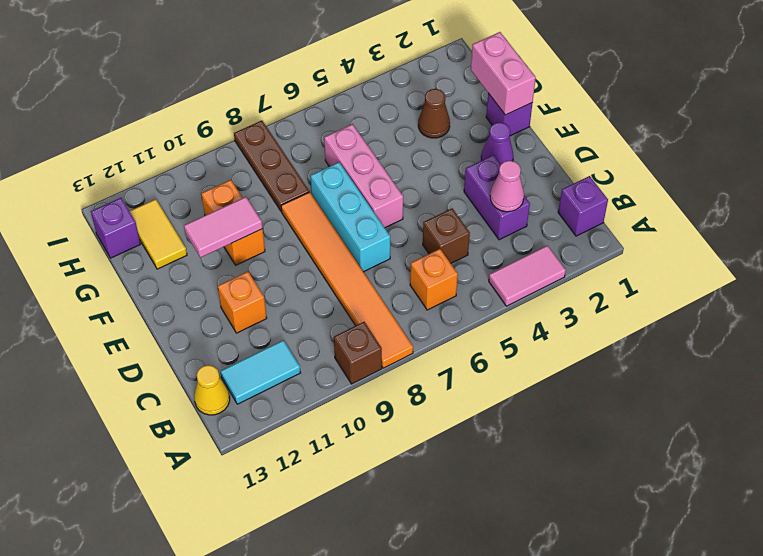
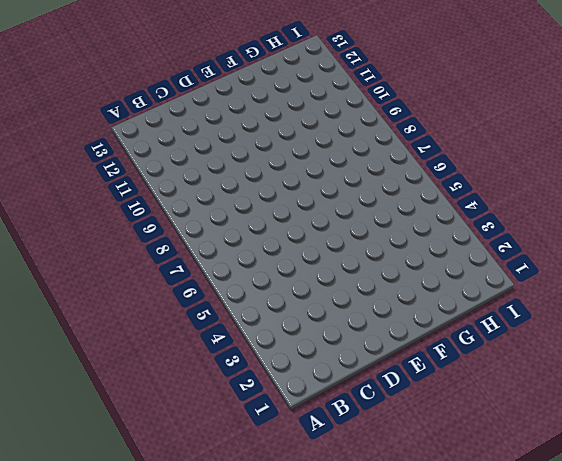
none -> pink tile A3:A4 level 1
none -> orange tile A8:F8 level 1
none -> brown brick A9 level 1

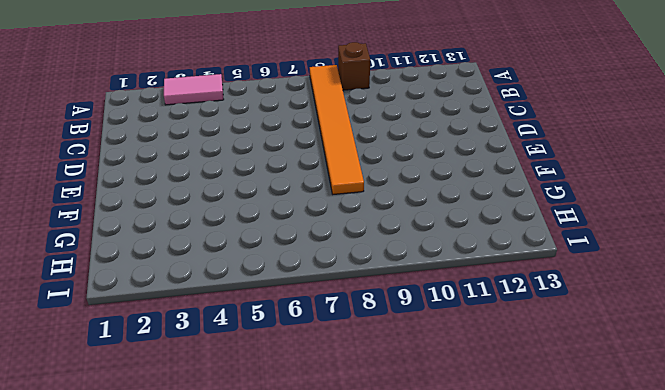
none -> purple brick B1 level 1
none -> orange brick B6 level 1
none -> cyan tile B11:B12 level 1

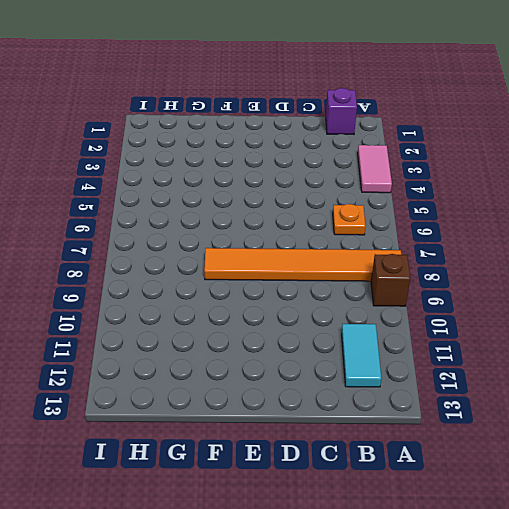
orange plate B6 level 1 -> orange brick B6 level 1
none -> yellow cone B13 level 1
none -> purple brick C3:D3 level 1
none -> brown brick C5 level 1

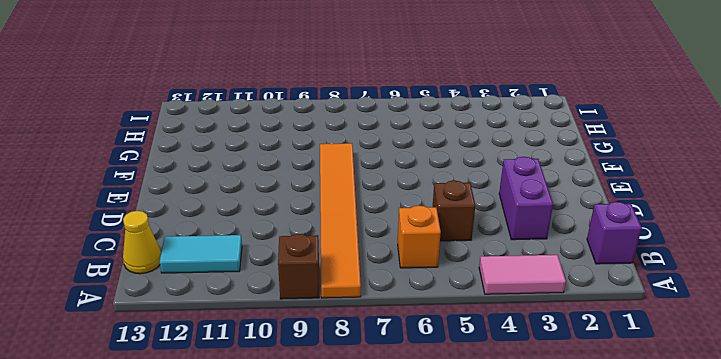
none -> cyan brick D7:F7 level 1
none -> orange brick D11 level 1
none -> purple cone E2 level 1

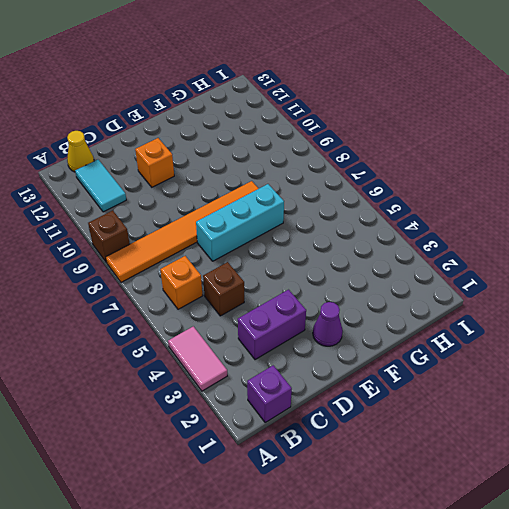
none -> pink brick E6:G6 level 1
none -> purple brick F1 level 1
none -> orange brick F10:G10 level 1

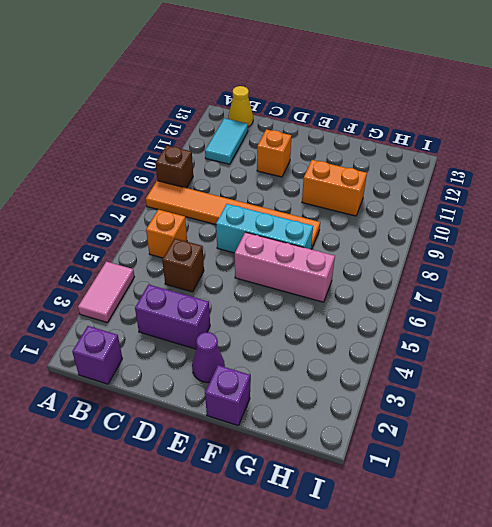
none -> brown cone G3 level 1
none -> brown plate G8:I8 level 1
none -> yellow tile G12:H12 level 1

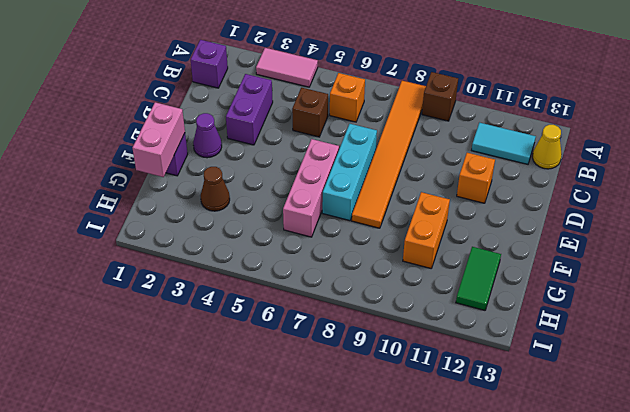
green tile G12:H12 level 1 -> yellow tile G12:H12 level 1
none -> brown plate G8:I8 level 1
none -> purple brick H13 level 1
none -> pink cone C3 level 2

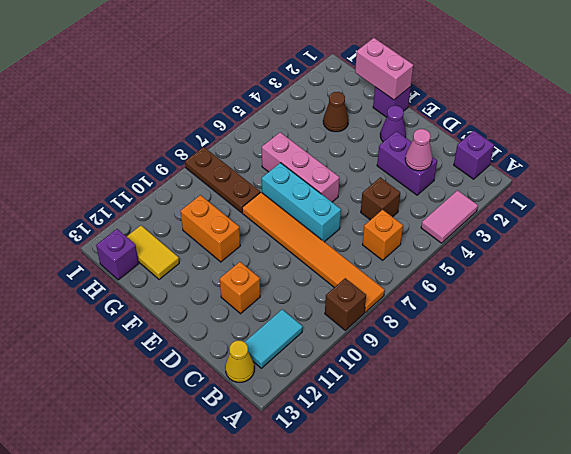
none -> pink tile F10:F11 level 2

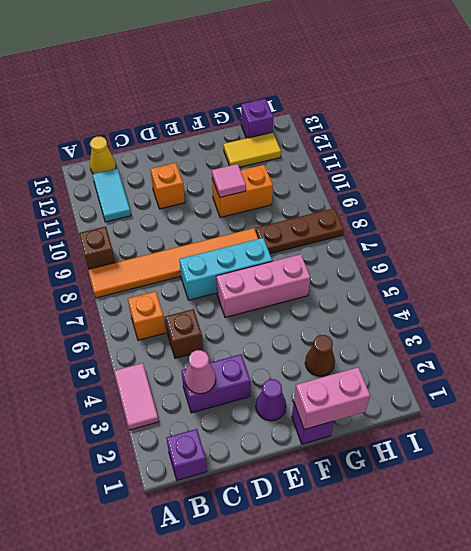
pink tile F10 level 2 -> pink tile F10:F11 level 2

